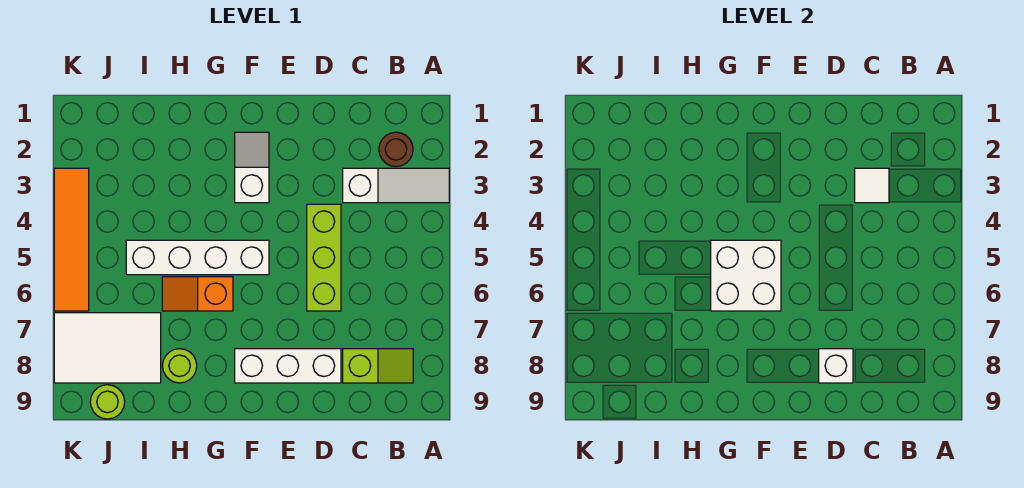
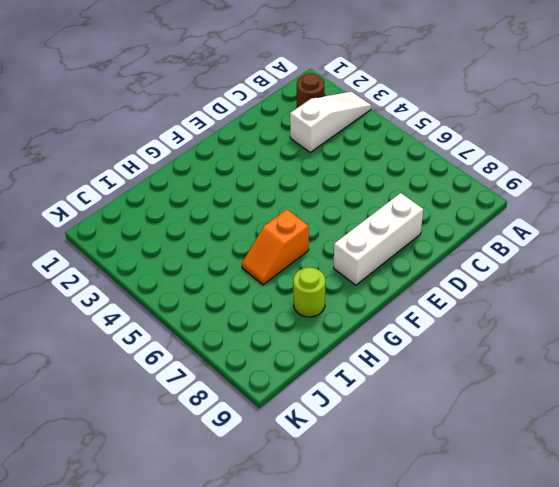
none -> lime slope B8:C8 level 1 top C
none -> lime brick D4:D6 level 1
none -> white slope F2:F3 level 1 top 3

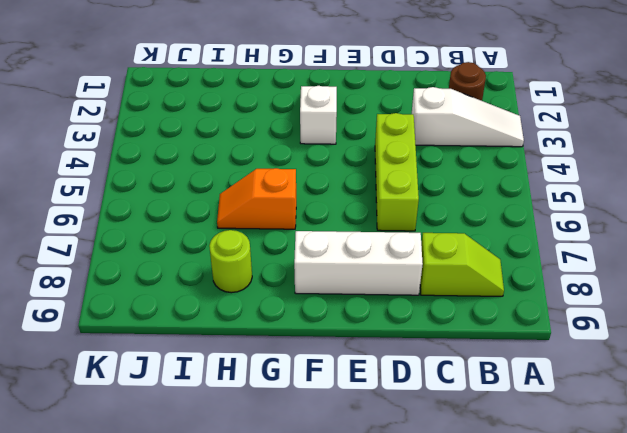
none -> white brick F5:I5 level 1
none -> white tile I7:K8 level 1
none -> lime round brick J9 level 1

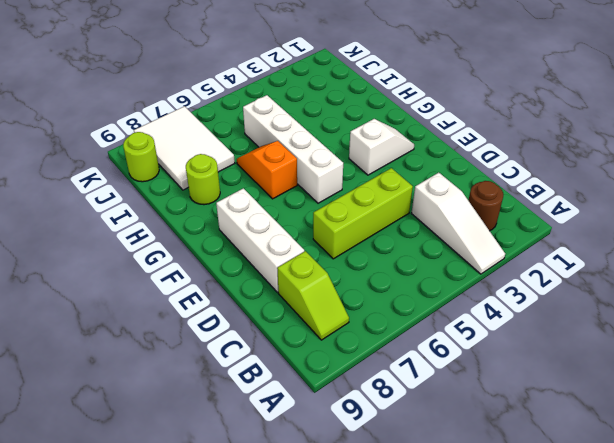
none -> orange tile K3:K6 level 1
none -> white tile C3 level 2
none -> white brick D8 level 2

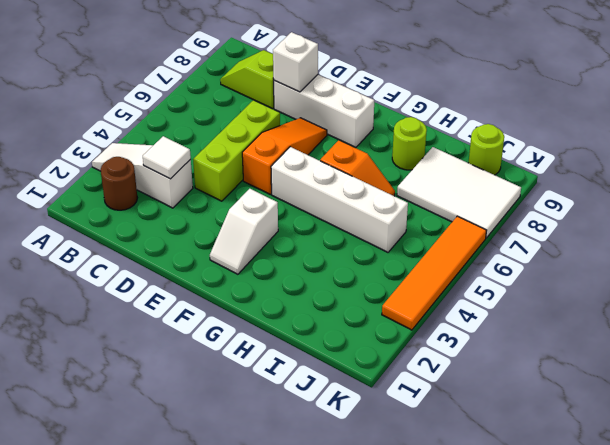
orange slope E5:E7 level 1 top 5 -> none
none -> white brick F5:G6 level 2

